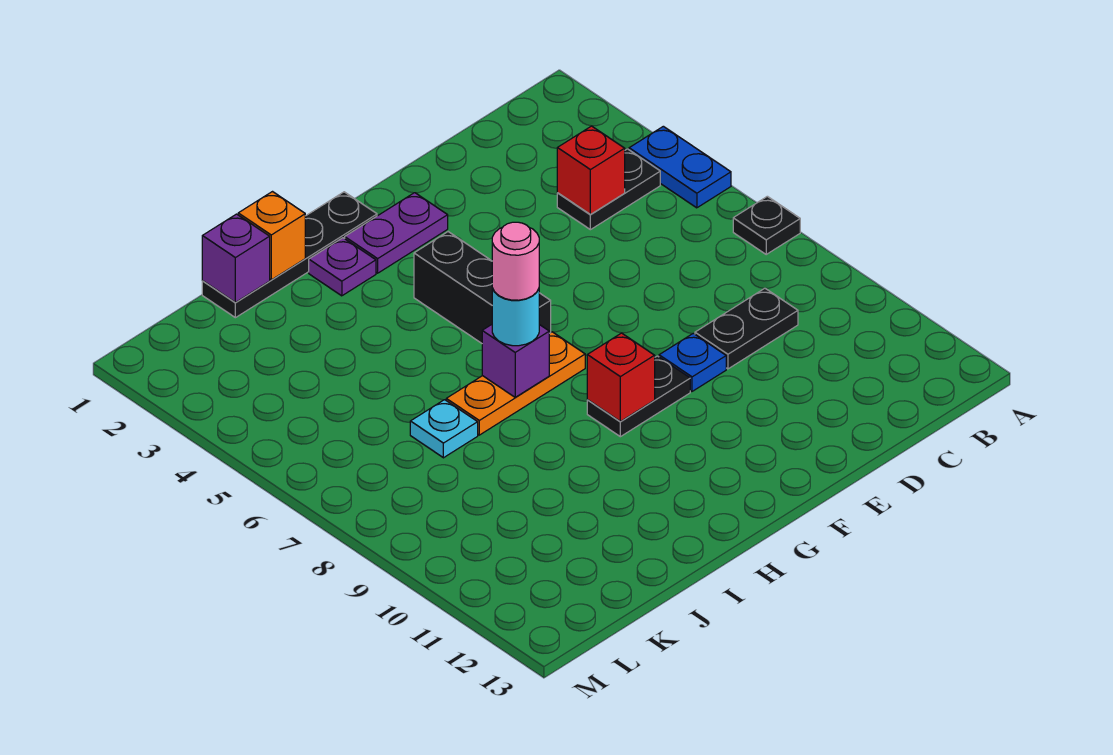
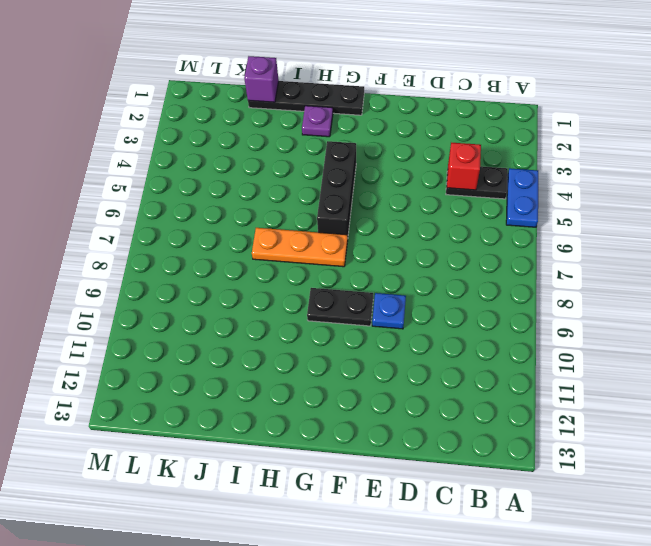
none -> black plate A7 level 1
none -> black plate C9:D9 level 1
none -> purple plate F2:G2 level 1

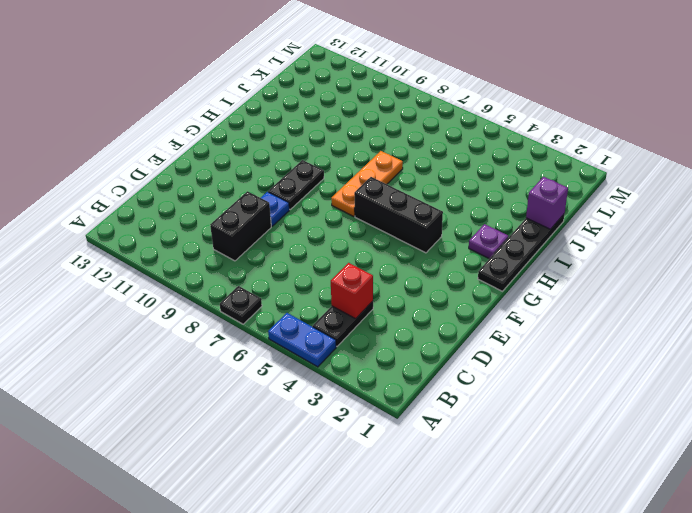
black brick C9:D9 level 1 -> black plate C9:D9 level 1
none -> purple plate F2:G2 level 1
none -> cyan plate J7 level 1
none -> red brick G9 level 2

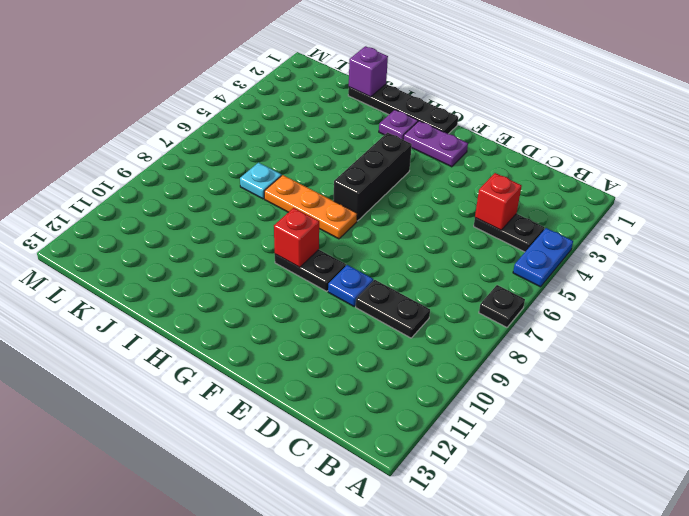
none -> purple brick H7 level 2
none -> orange brick I1 level 2
none -> cyan round brick H7 level 3

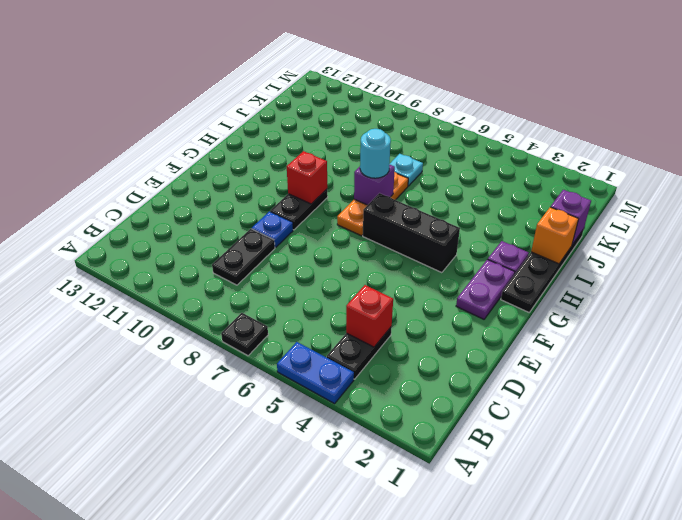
none -> pink round brick H7 level 4

